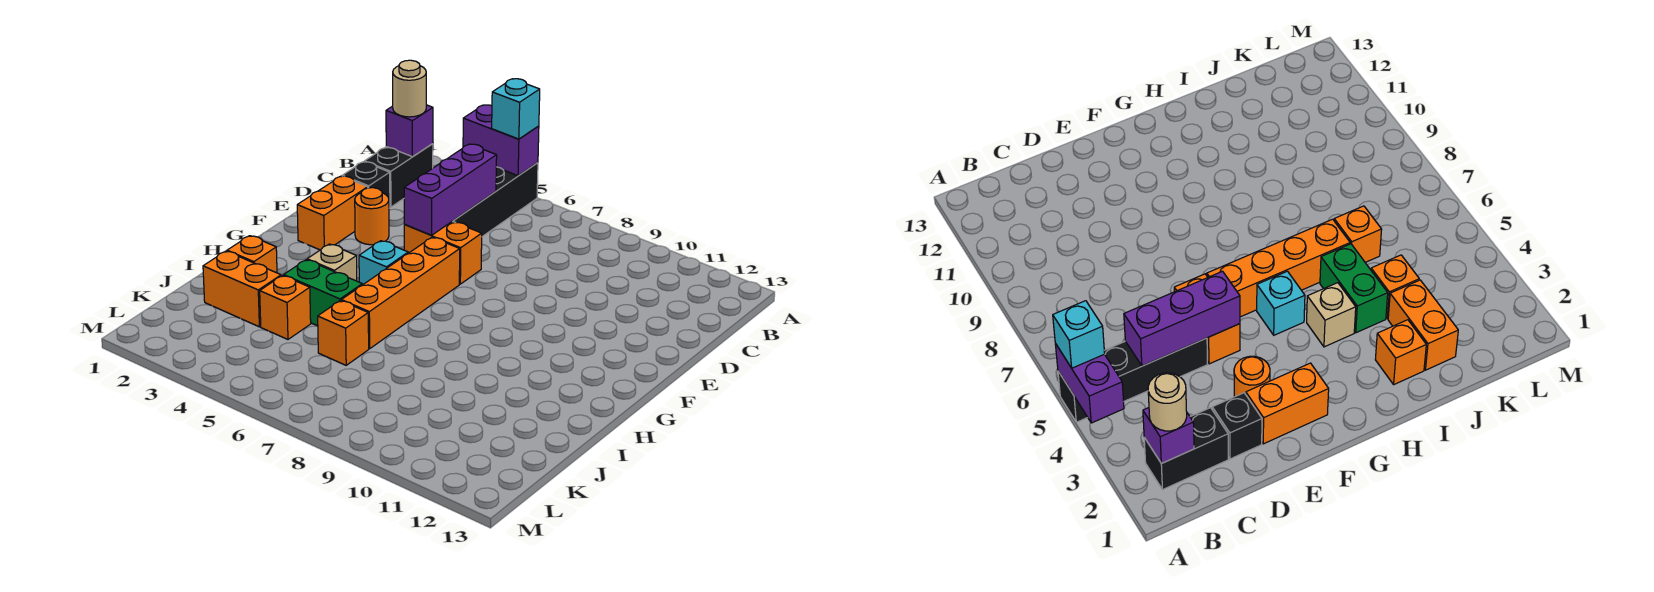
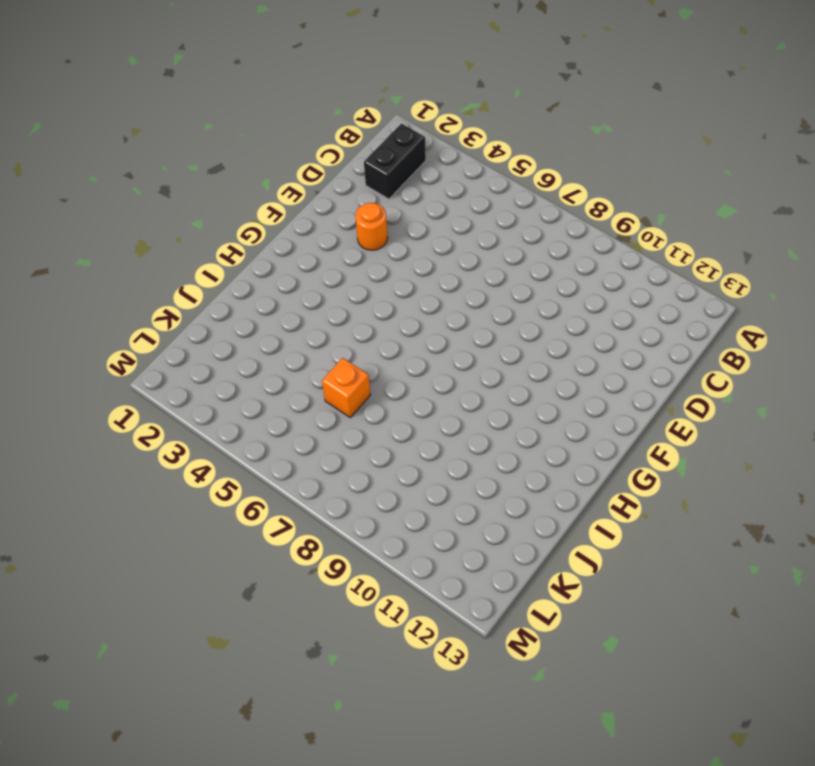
none -> black brick A5:D5 level 1
none -> black brick D2 level 1
none -> orange brick E2:F2 level 1

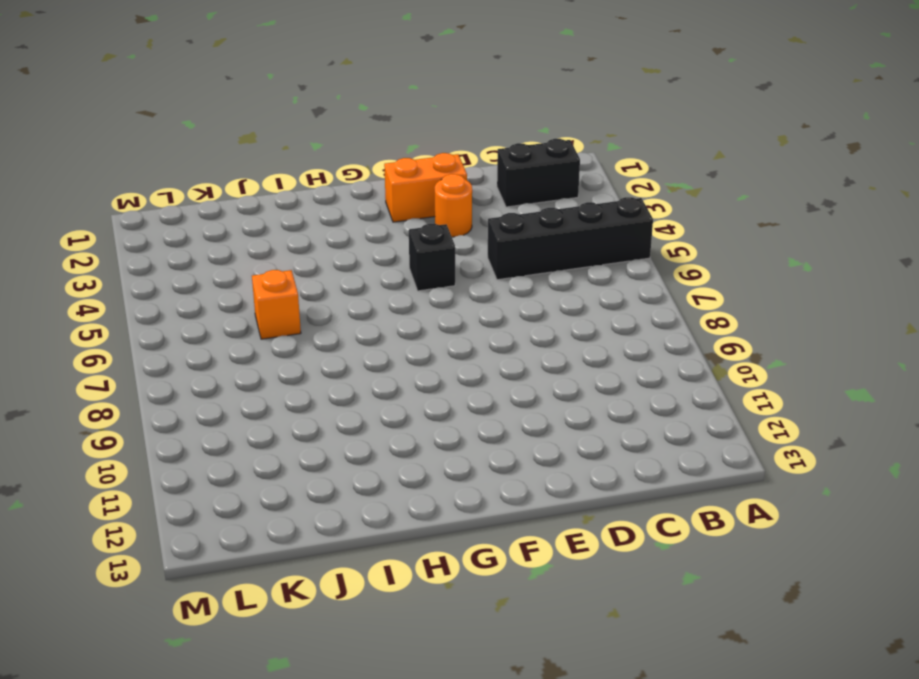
black brick F5 level 1 -> black brick D2 level 1
none -> orange brick E5:E6 level 1
none -> orange brick F6:I6 level 1
none -> cyan brick G5 level 1

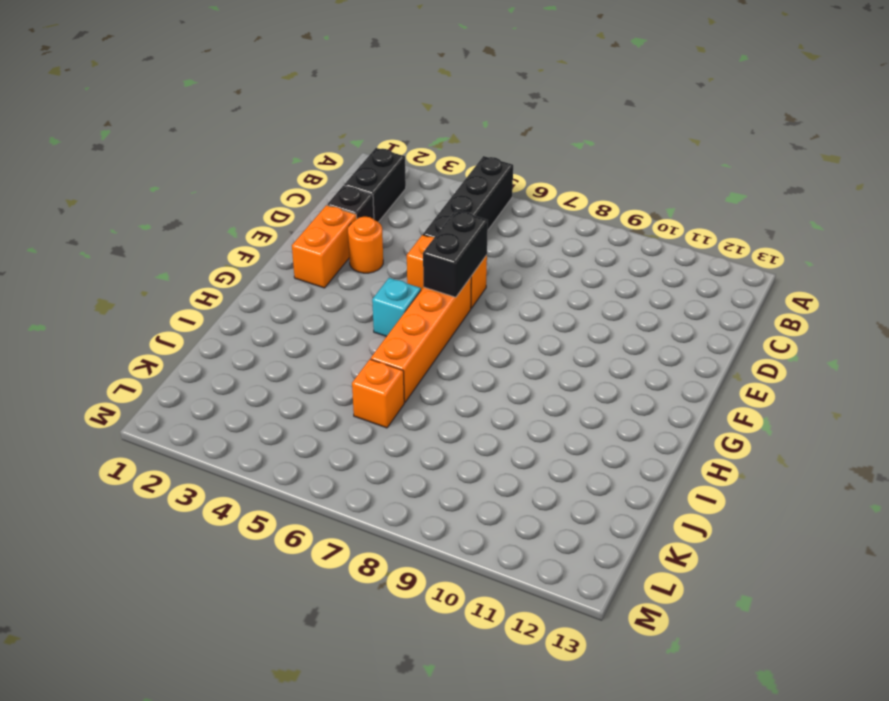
black brick E6:F6 level 2 -> none
none -> tan brick H4 level 1
none -> orange brick I2 level 1
none -> green brick I4:I5 level 1

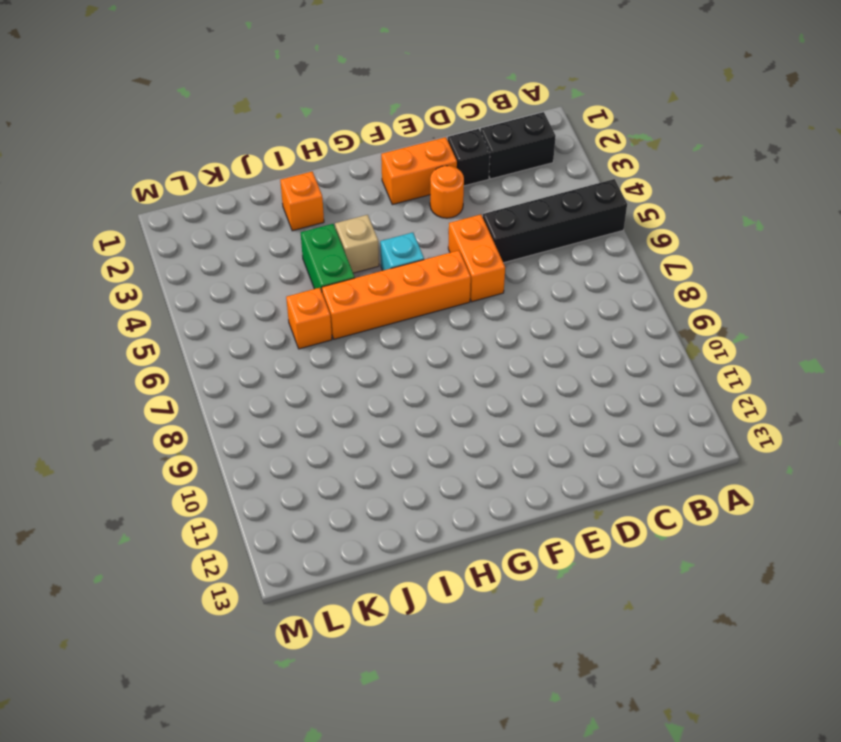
none -> orange brick J2:J3 level 1
none -> orange brick J4 level 1
none -> purple brick A4:A5 level 2

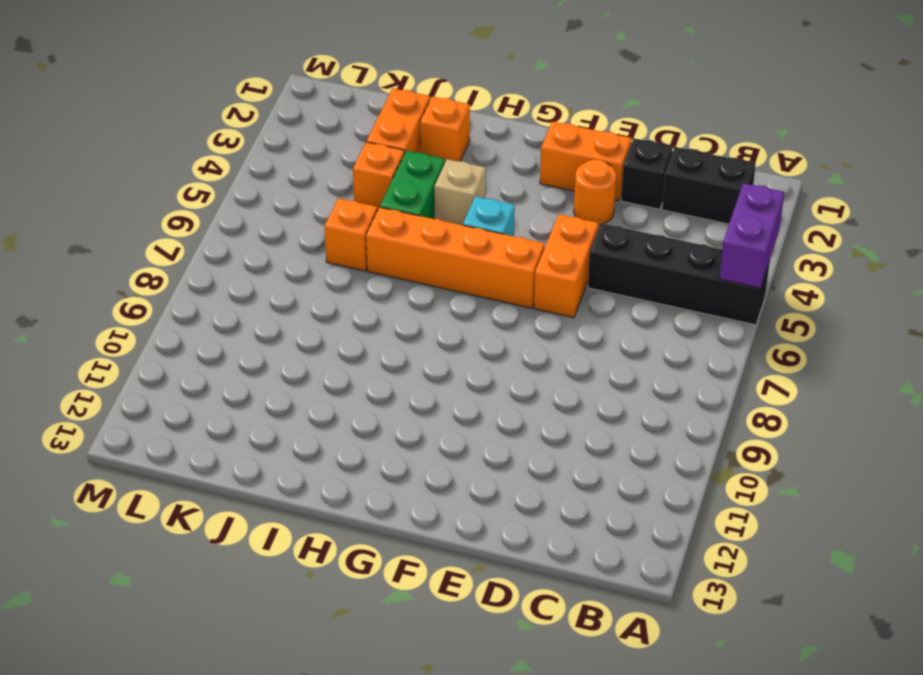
none -> purple brick B2 level 2
none -> purple brick C5:E5 level 2
none -> cyan brick A5 level 3

